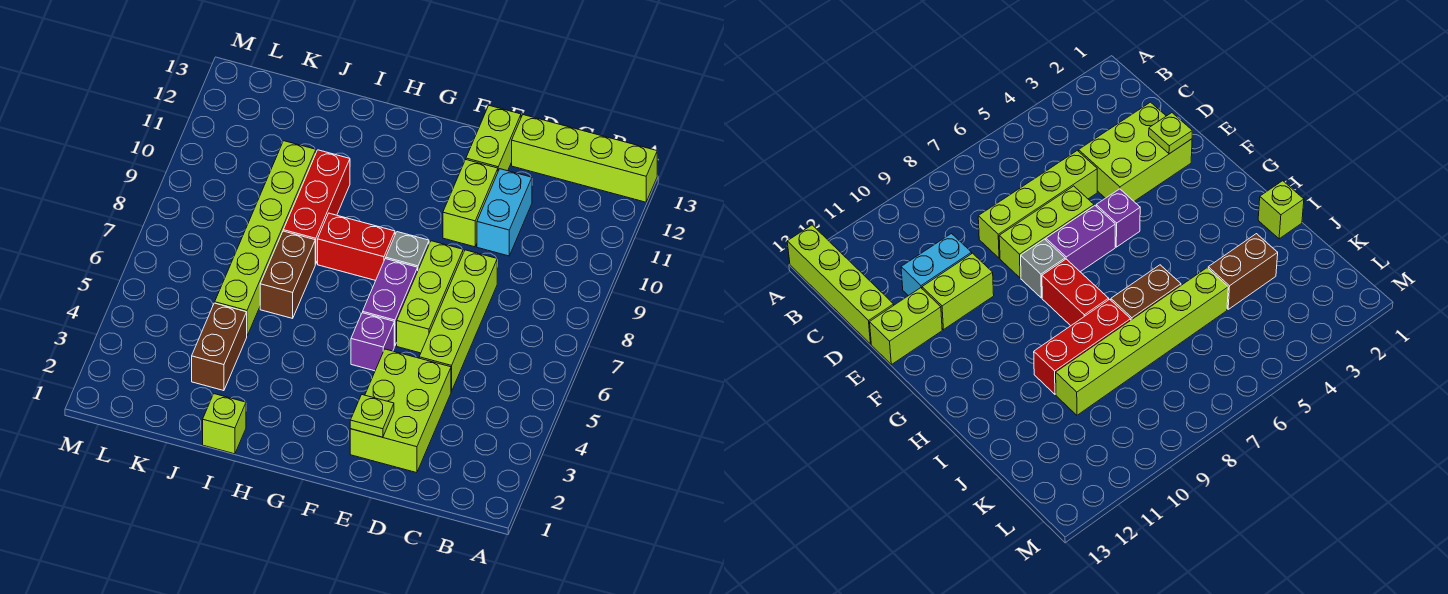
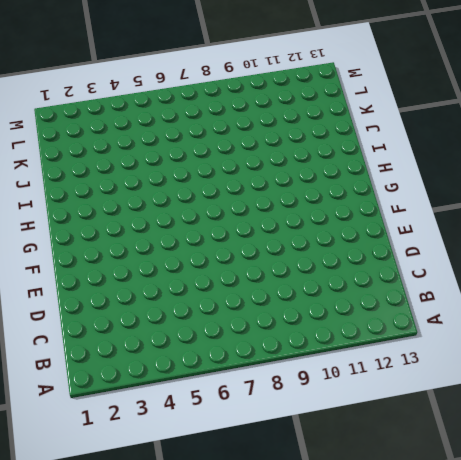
none -> lime brick A13:D13 level 1
none -> lime brick D2:E4 level 1
none -> lime brick D5:D8 level 1

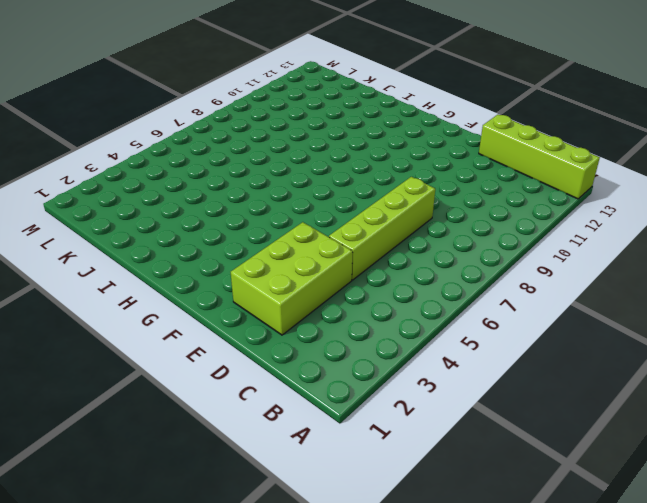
none -> cyan brick D10:D11 level 1
none -> lime brick E6:E8 level 1
none -> lime brick E10:E11 level 1

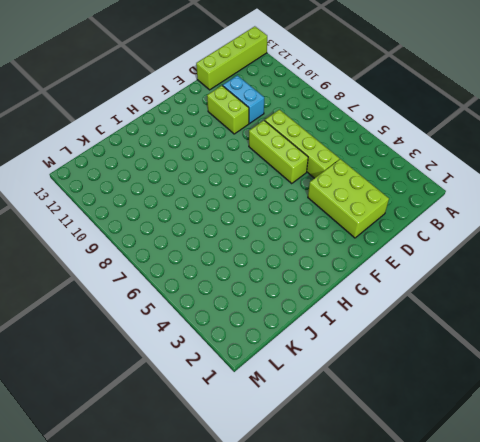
none -> lime brick E12:E13 level 1
none -> purple brick F5 level 1
none -> purple brick F6:F7 level 1

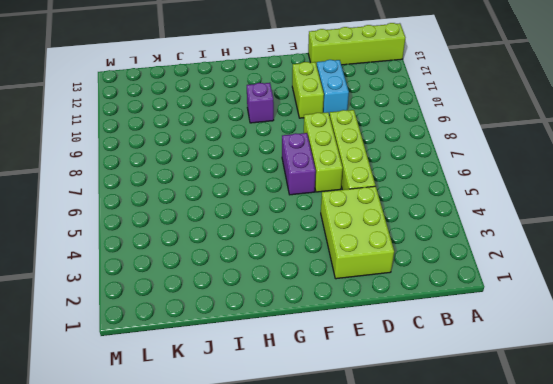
purple brick G10 level 1 -> purple brick F5 level 1
none -> lime brick E12:E13 level 1
none -> grey brick F8 level 1
none -> red brick G8:H8 level 1

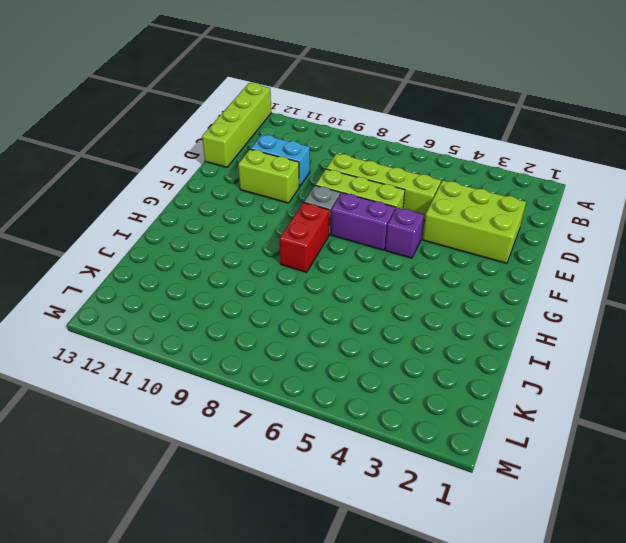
none -> lime brick E12:E13 level 1
none -> lime brick I1 level 1
none -> brown brick I6:I7 level 1

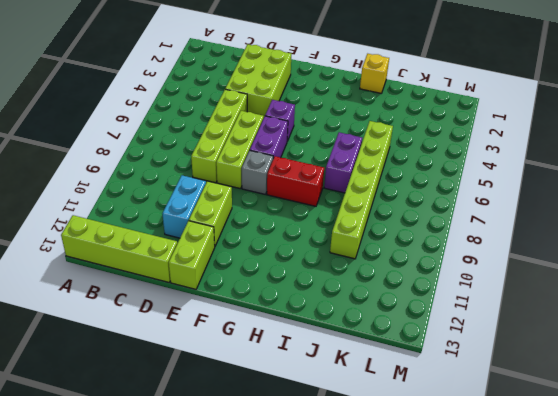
yellow brick I1 level 1 -> lime brick I1 level 1
purple brick I6:I7 level 1 -> brown brick I6:I7 level 1
none -> red brick I8:I10 level 1
none -> brown brick J3:J4 level 1
none -> lime plate E2 level 2

